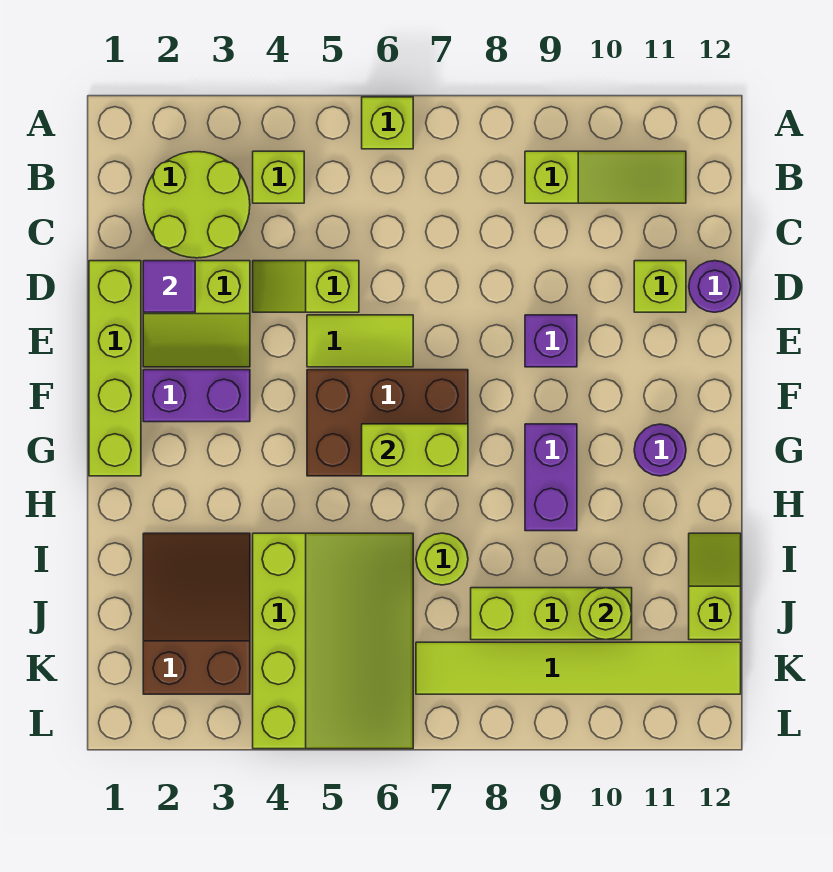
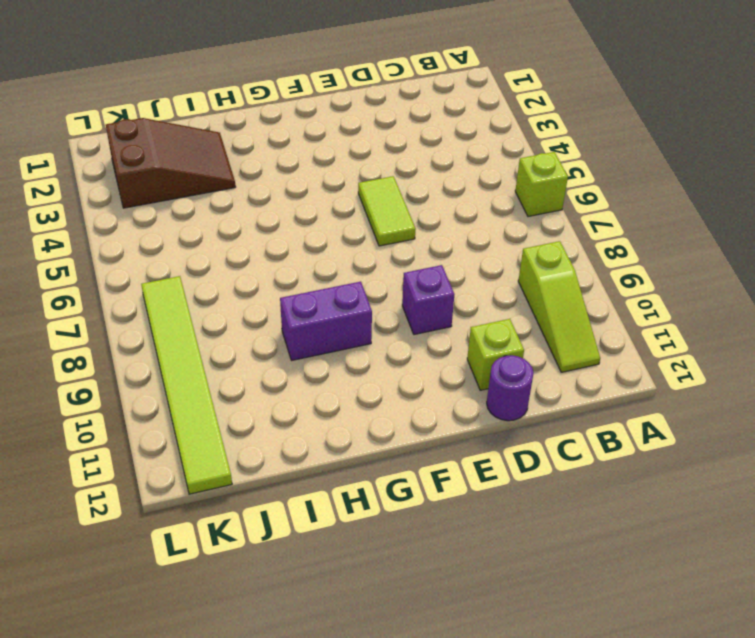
none -> lime round brick B2:C3 level 1
none -> lime brick B4 level 1
none -> lime brick D1:G1 level 1

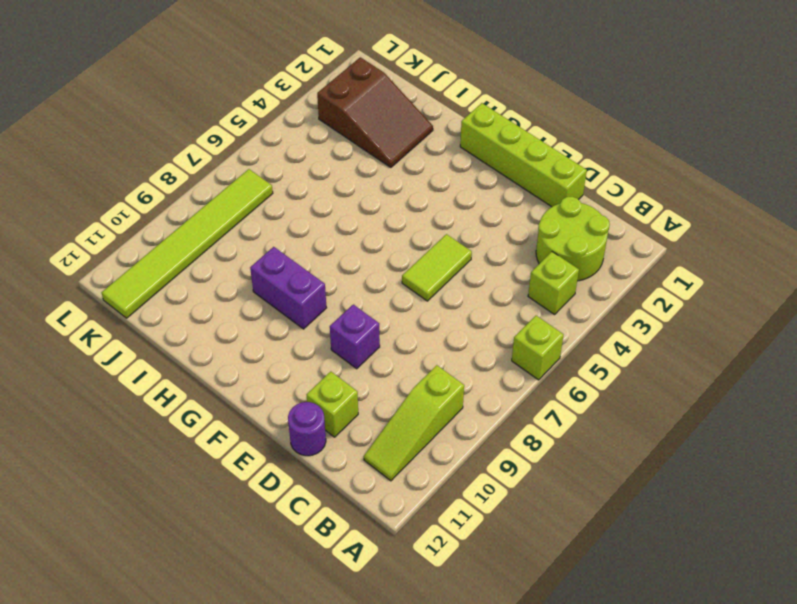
none -> lime slope D2:E3 level 1 top D
none -> lime slope D4:D5 level 1 top 5
none -> purple brick F2:F3 level 1

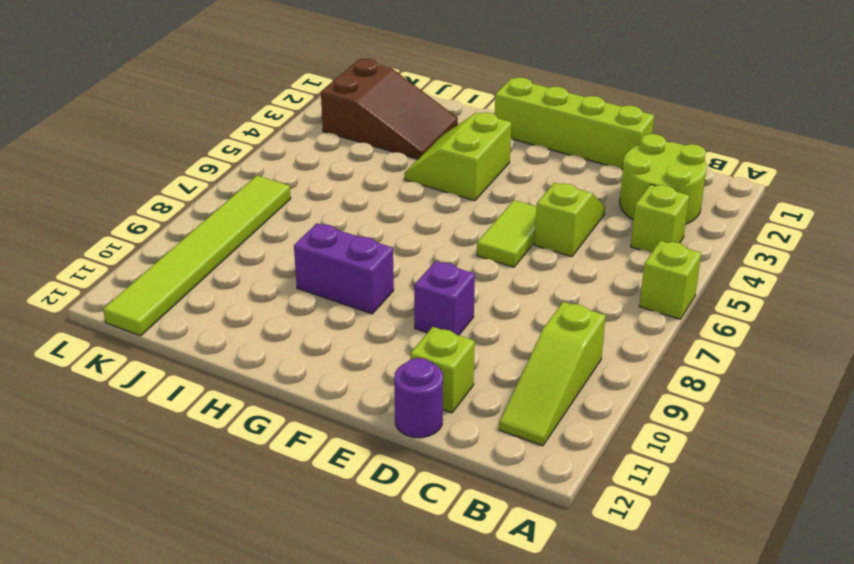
lime slope G3:H4 level 1 top G -> lime slope D2:E3 level 1 top D
none -> purple brick F2:F3 level 1
none -> brown brick F5:G7 level 1
none -> purple round brick G11 level 1

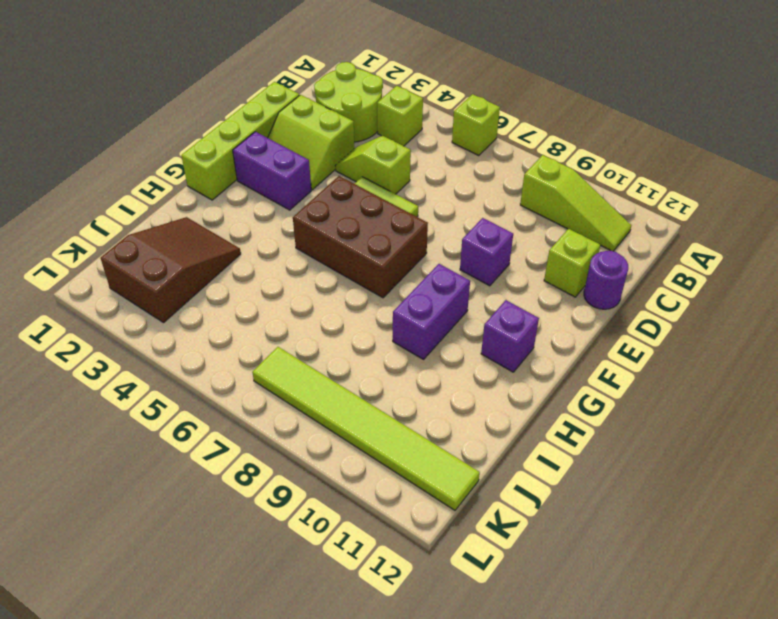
purple brick G11 level 1 -> purple round brick G11 level 1
none -> lime slope I4:L6 level 1 top 4
none -> lime round brick I7 level 1
none -> lime slope I12:J12 level 1 top J

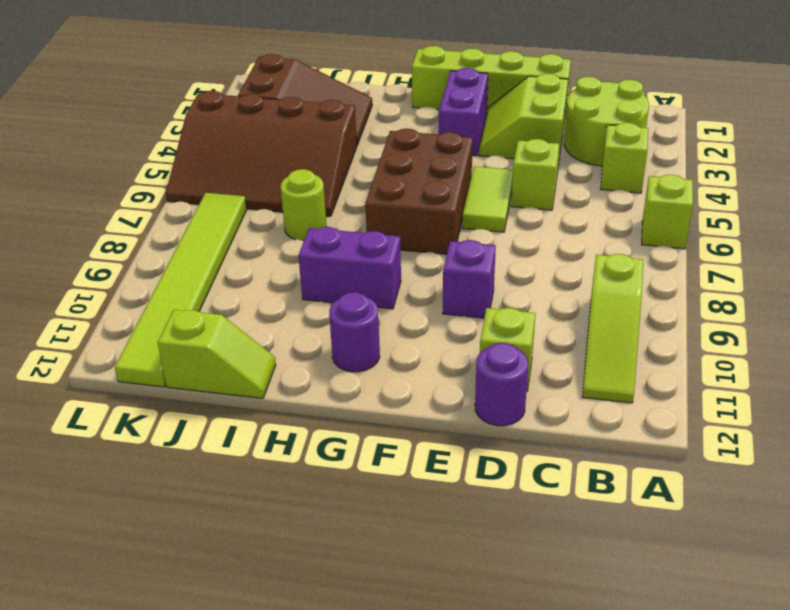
brown slope I4:L6 level 1 top 4 -> lime slope I4:L6 level 1 top 4
none -> lime brick J8:J10 level 1
none -> purple tile D2 level 2
none -> lime brick G6:G7 level 2

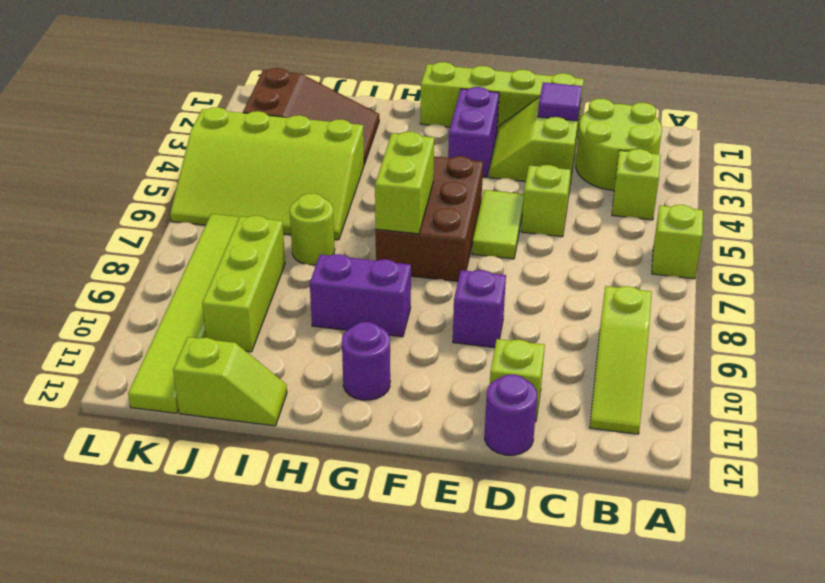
none -> lime round brick J10 level 2

